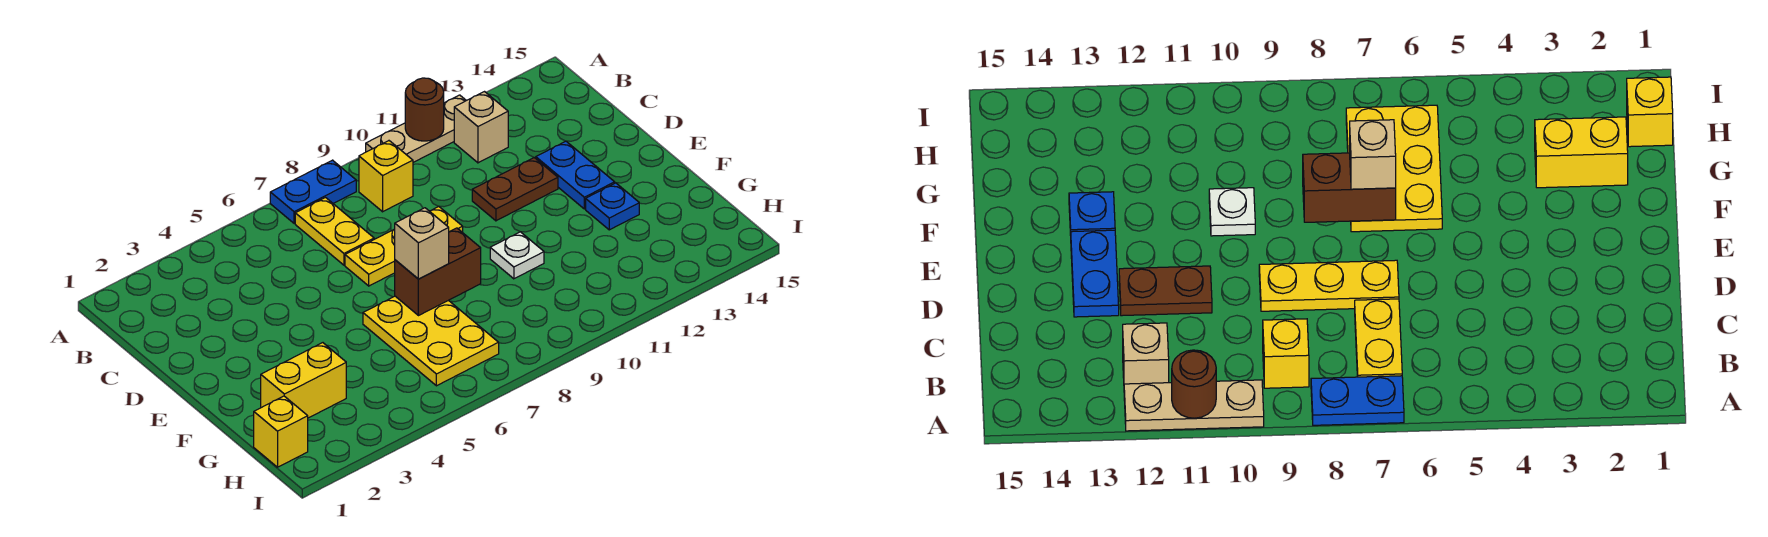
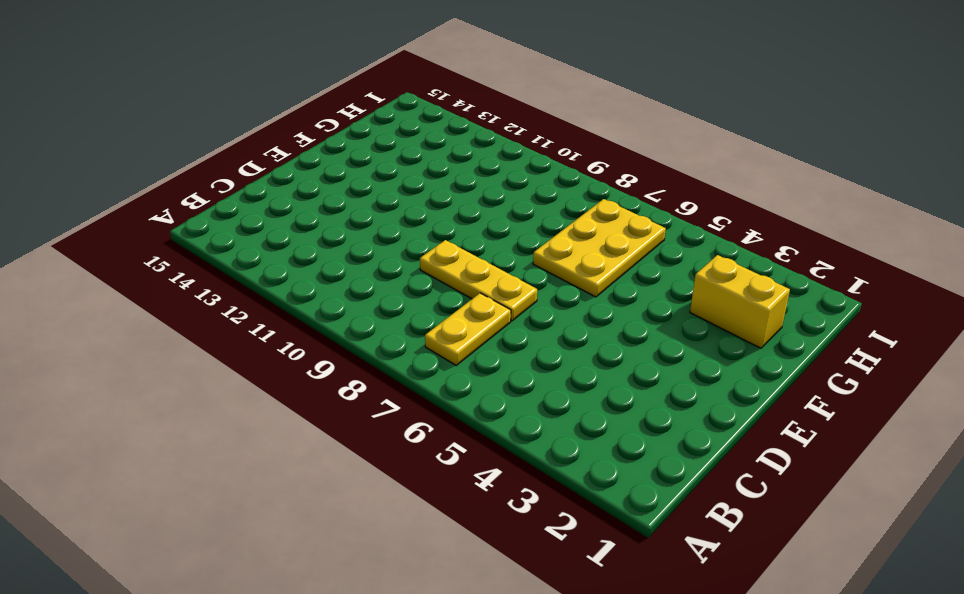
none -> blue plate A7:A8 level 1
none -> tan plate A10:A12 level 1
none -> yellow brick B9 level 1

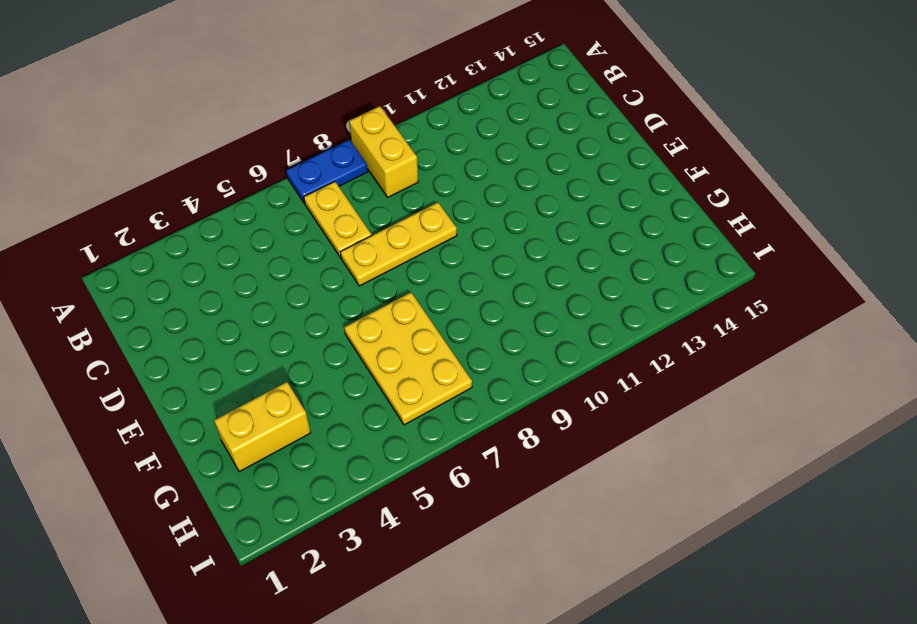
yellow brick A9:B9 level 1 -> yellow brick B9 level 1
none -> tan plate A10:A12 level 1
none -> tan brick B12 level 1
none -> brown plate D11:D12 level 1

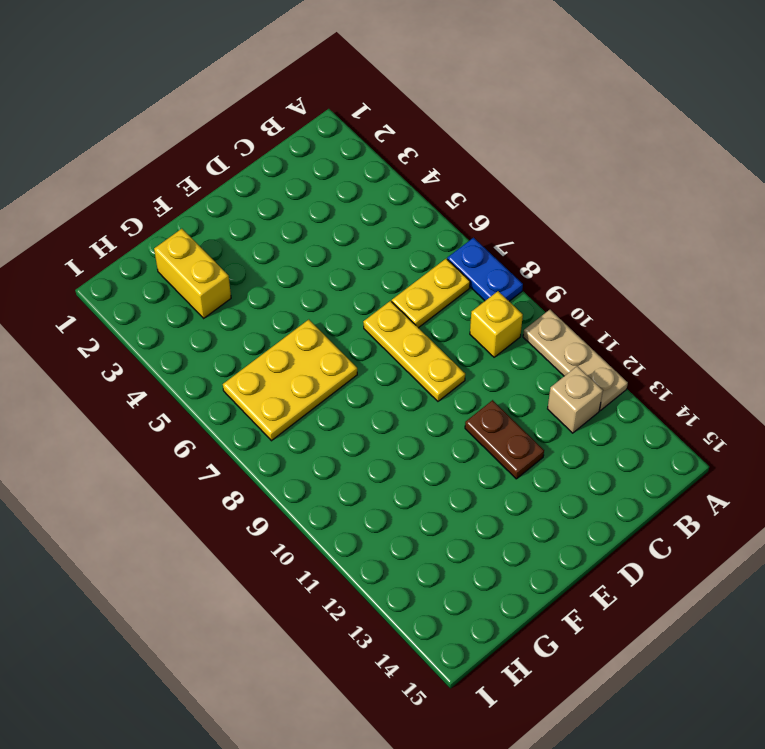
none -> blue plate D13:E13 level 1
none -> white plate F10 level 1
none -> blue plate F13 level 1

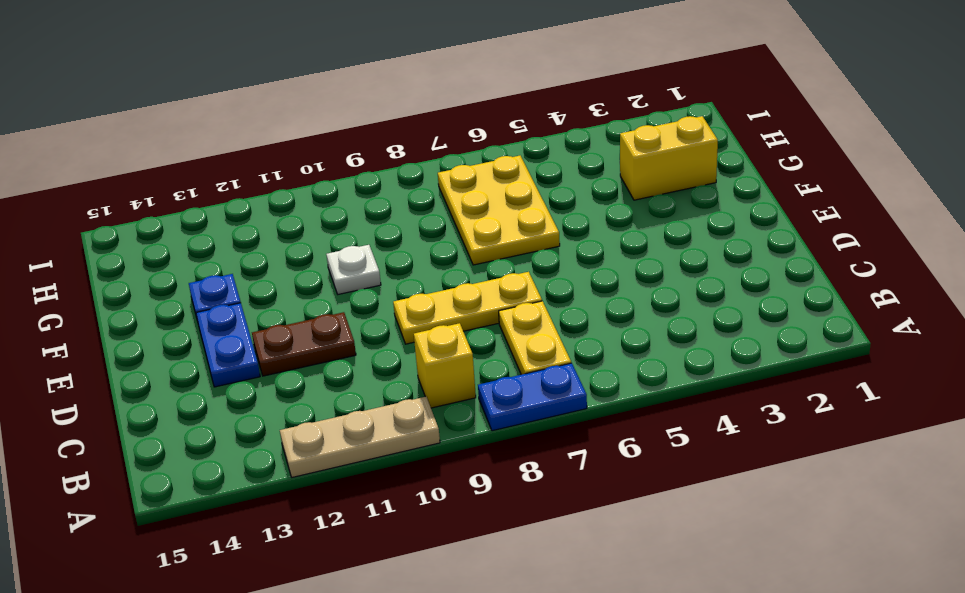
none -> tan brick B12 level 1
none -> yellow brick H1 level 1
none -> brown round brick A11 level 2

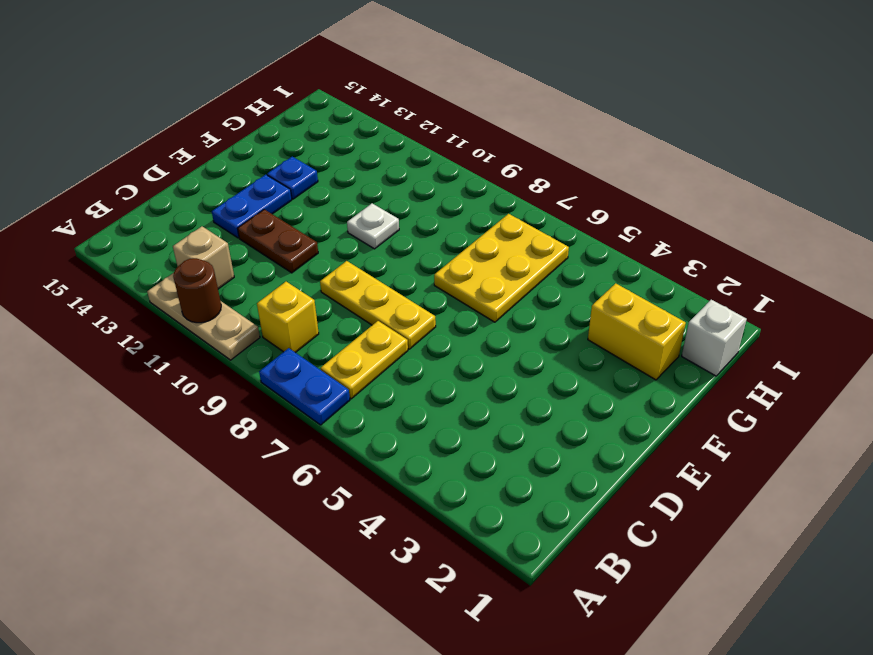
white brick H1 level 1 -> yellow brick H1 level 1
none -> brown brick F7:F8 level 2
none -> tan brick F7 level 3

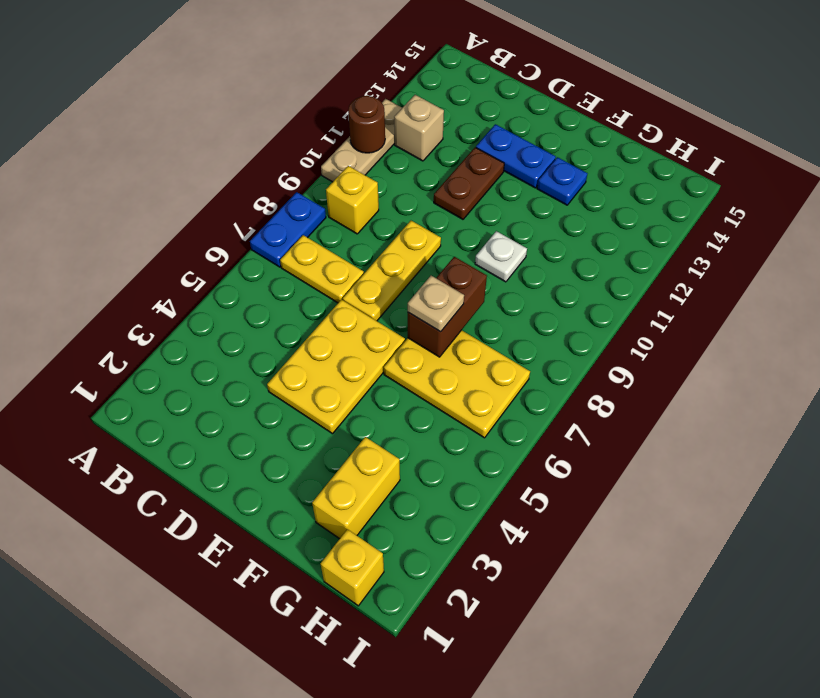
yellow plate D4:E6 level 1 -> none
tan plate F7 level 3 -> tan brick F7 level 3

